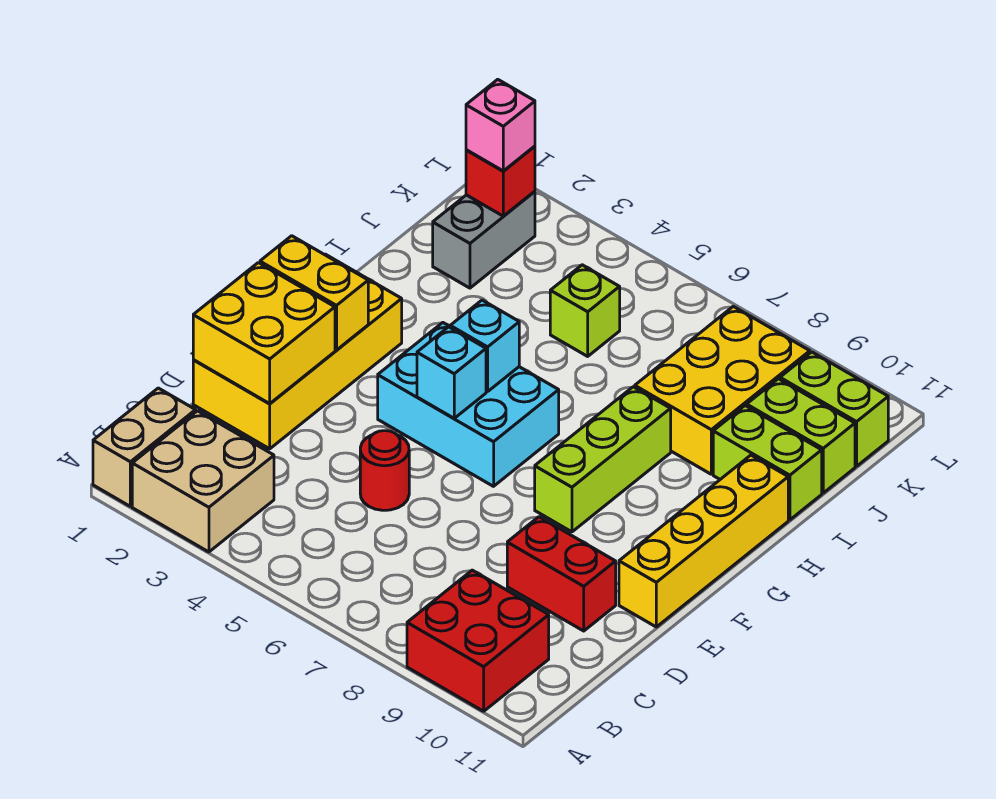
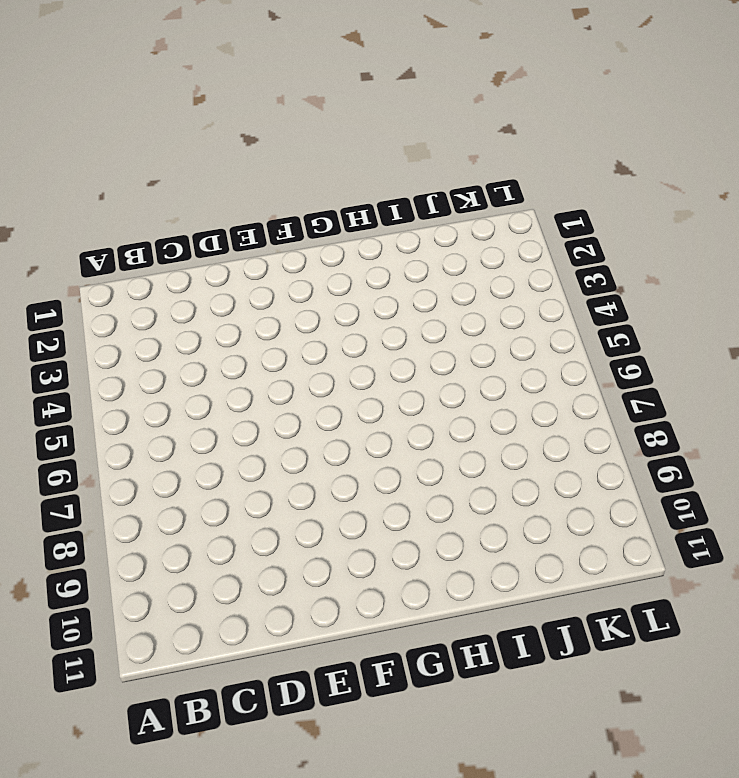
none -> tan brick A1:B1 level 1
none -> tan brick A2:B3 level 1
none -> red brick A9:B10 level 1

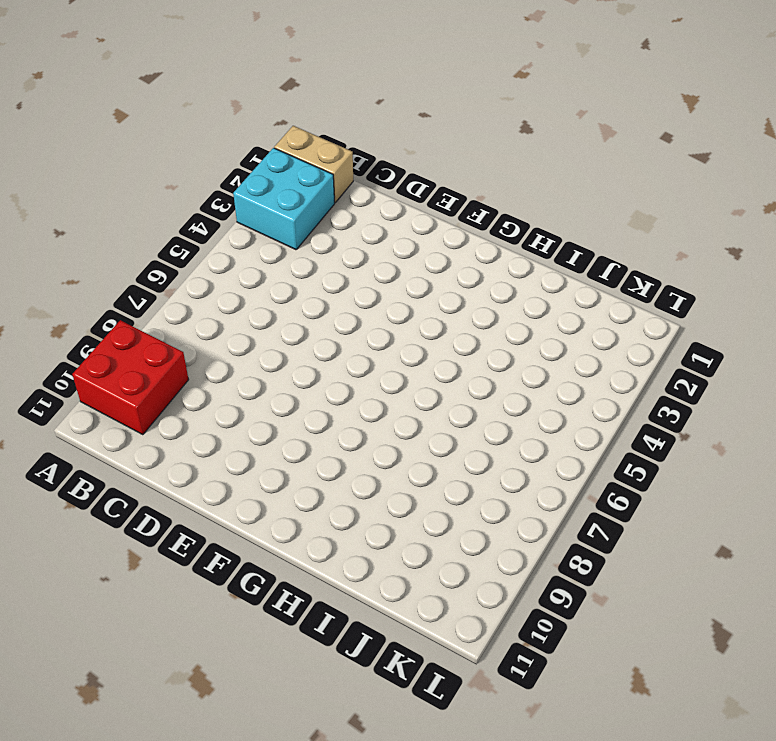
cyan brick A2:B3 level 1 -> tan brick A2:B3 level 1
none -> yellow brick D1:G2 level 1
none -> red round brick D5 level 1
none -> red brick D9:D10 level 1

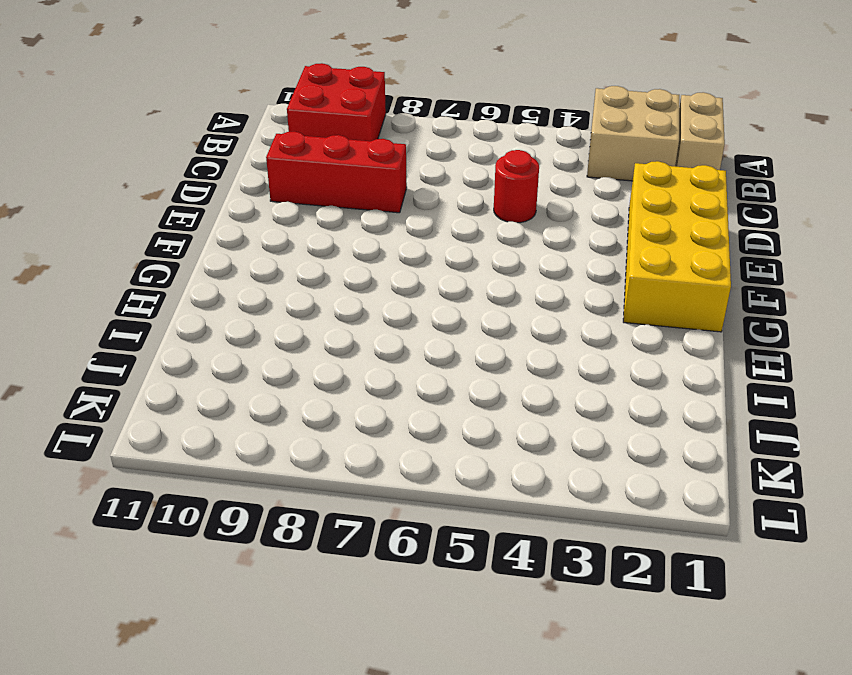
red brick D8:D10 level 1 -> red brick D9:D10 level 1
none -> yellow brick E11:H11 level 1
none -> cyan brick F4:G6 level 1
none -> lime brick F8:H8 level 1

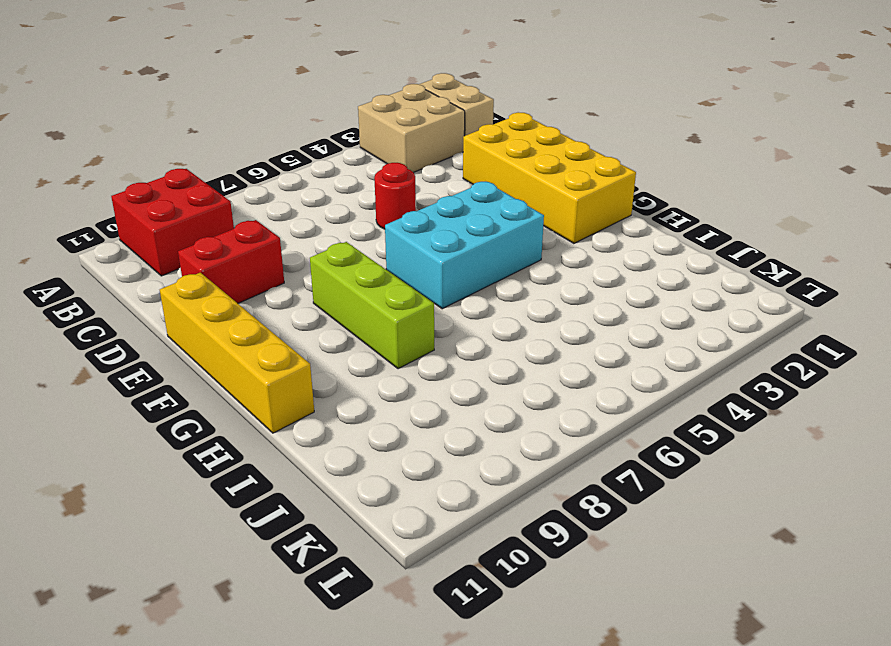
none -> yellow brick I8:K9 level 1
none -> lime brick I10:I11 level 1
none -> grey brick J2:K2 level 1

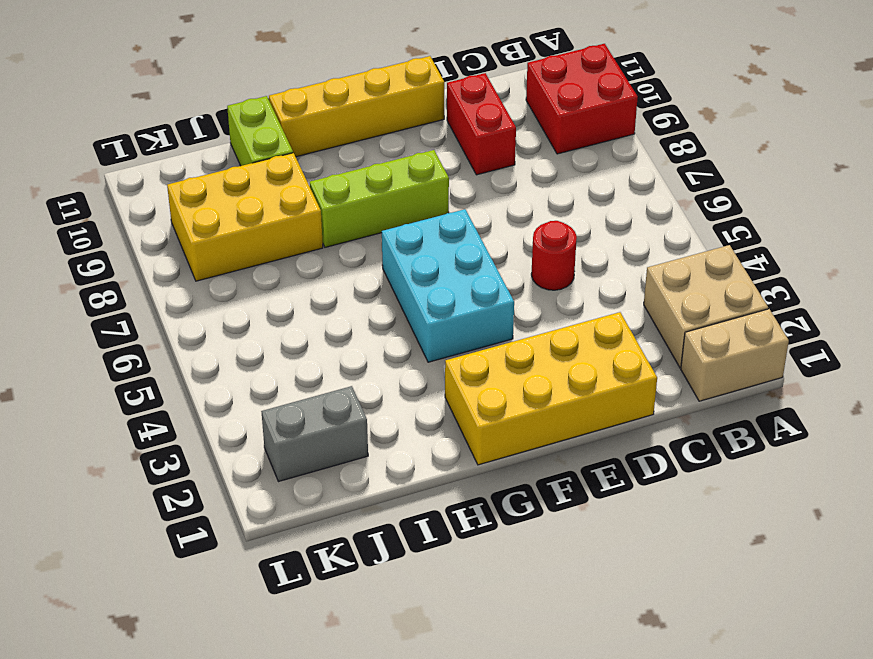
none -> lime brick J5 level 1
none -> lime brick J10:J11 level 1
none -> lime brick K10:K11 level 1

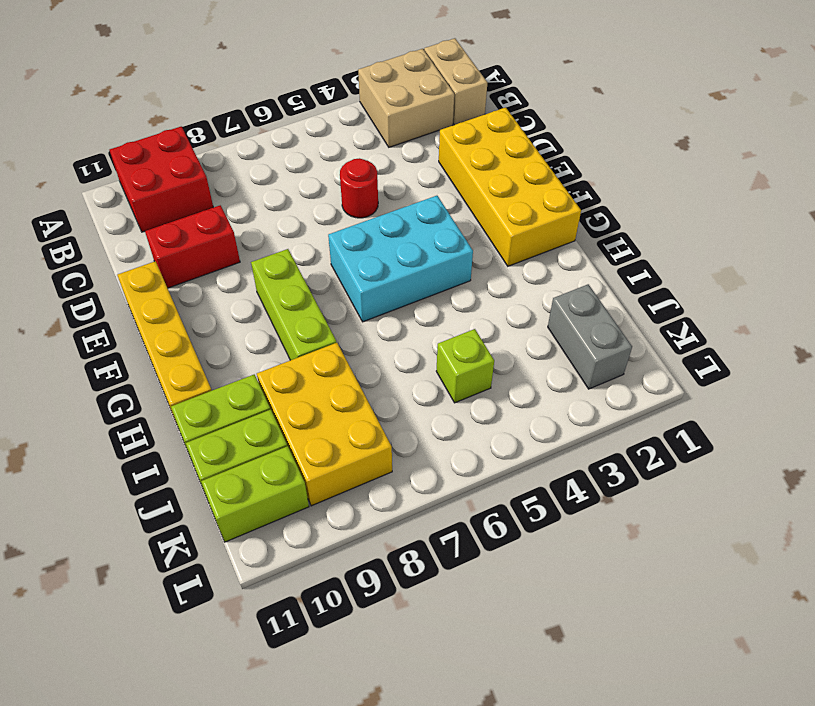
none -> yellow brick D1:E2 level 2
none -> yellow brick F1:F2 level 2
none -> cyan brick F5 level 2

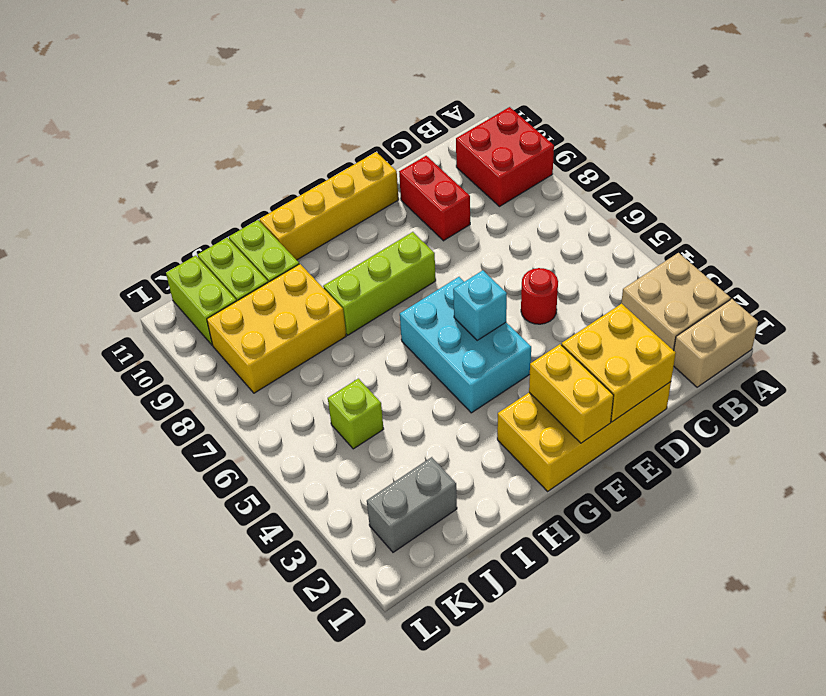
none -> cyan brick G5 level 2
none -> red brick K2 level 2
none -> pink brick K2 level 3

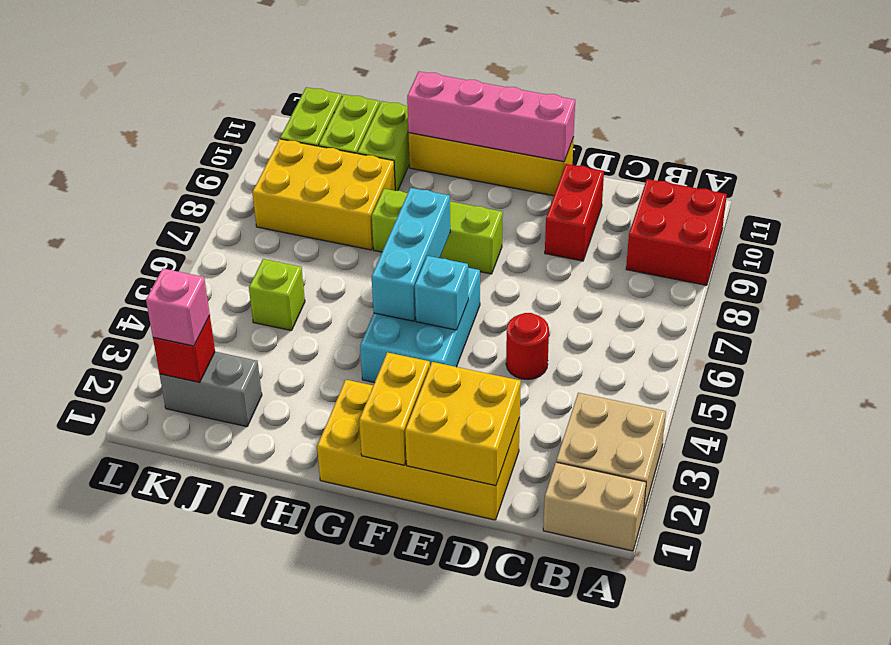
pink brick E11:H11 level 2 -> none
cyan brick G5:G7 level 2 -> cyan brick G5 level 2

